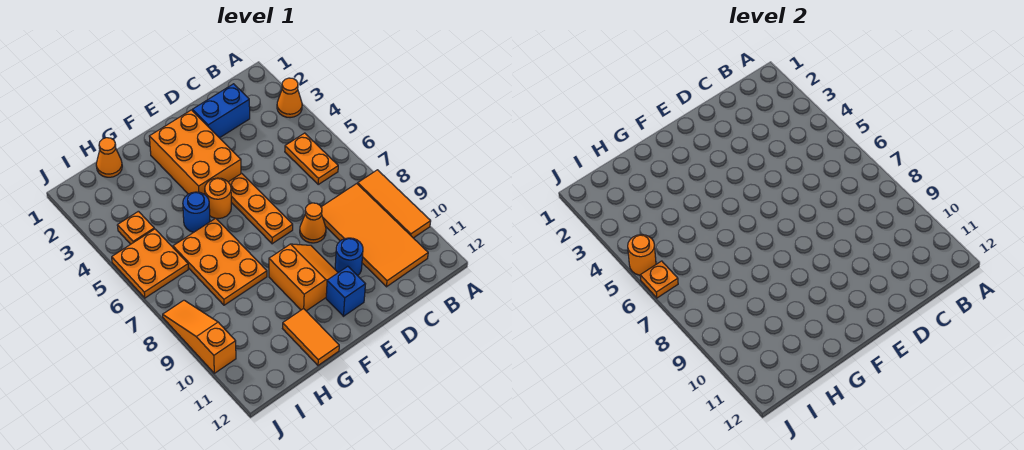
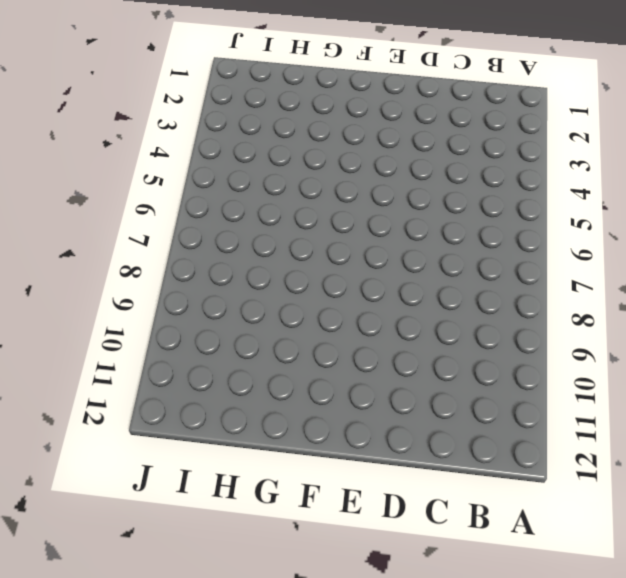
none -> orange cone A3 level 1
none -> orange tile A8:A10 level 1
none -> orange plate B5:B6 level 1

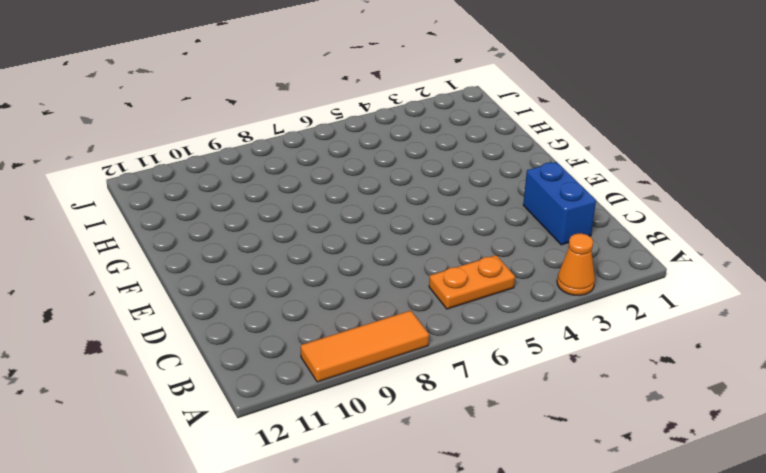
none -> orange tile B8:C11 level 1
none -> orange cone D8 level 1
none -> blue round brick D10 level 1

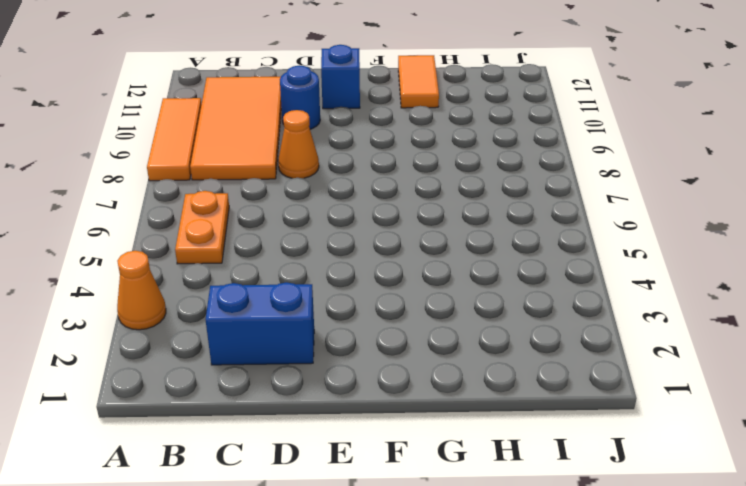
none -> orange brick E2:F4 level 1
none -> orange plate E5:E7 level 1
none -> orange slope E9:F10 level 1 top F

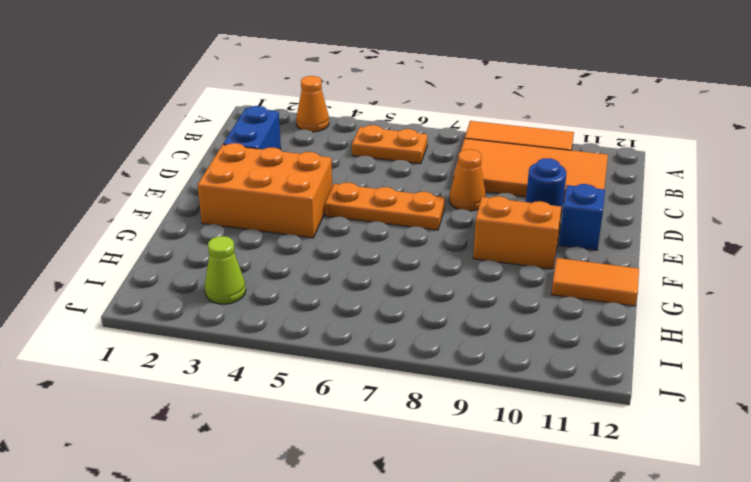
lime cone I3 level 1 -> none
none -> orange round brick F5 level 1
none -> blue round brick G5 level 1
none -> orange plate G6:H8 level 1

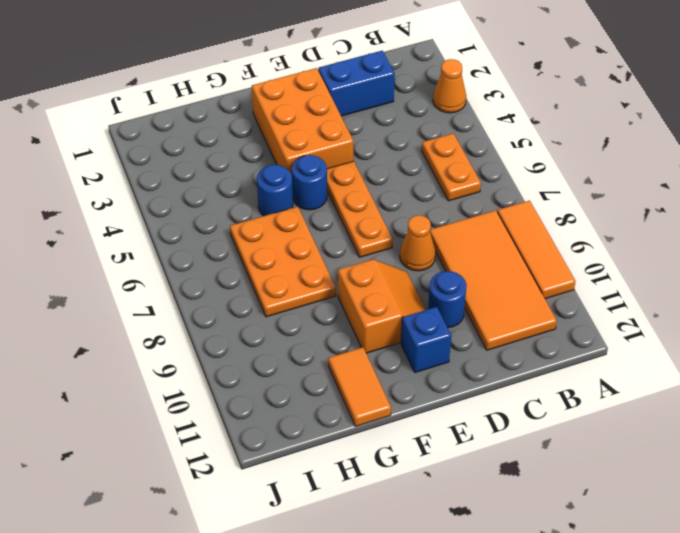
blue round brick F5 level 1 -> orange round brick F5 level 1
none -> orange cone H1 level 1
none -> orange plate I4 level 1
none -> orange plate I5:J6 level 1

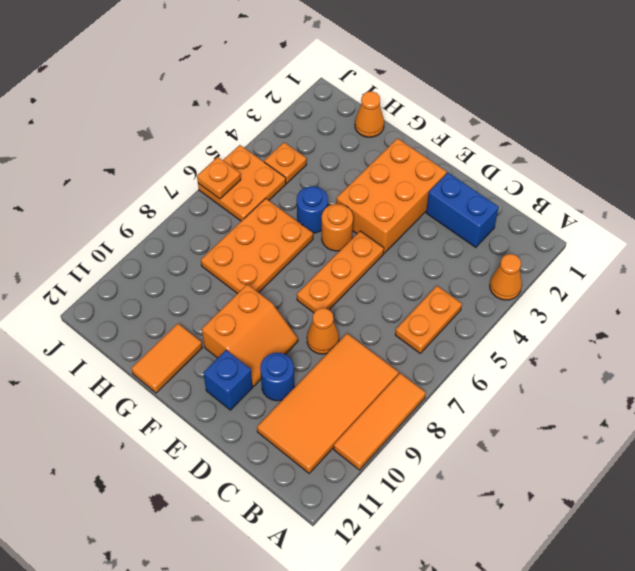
none -> orange slope J8:J10 level 1 top 10
none -> orange round brick J5 level 2

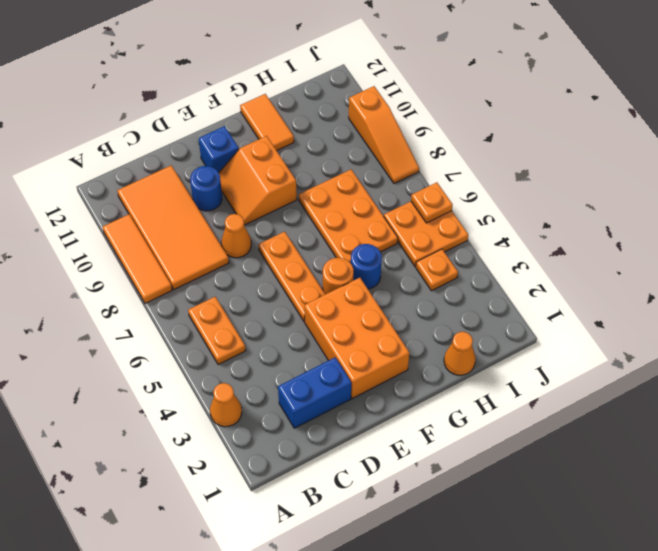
none -> orange round brick J5 level 2

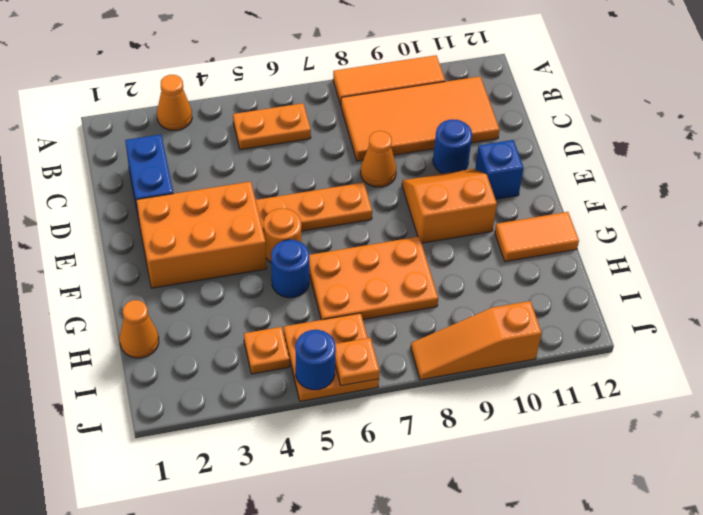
blue round brick J5 level 2 -> orange round brick J5 level 2

